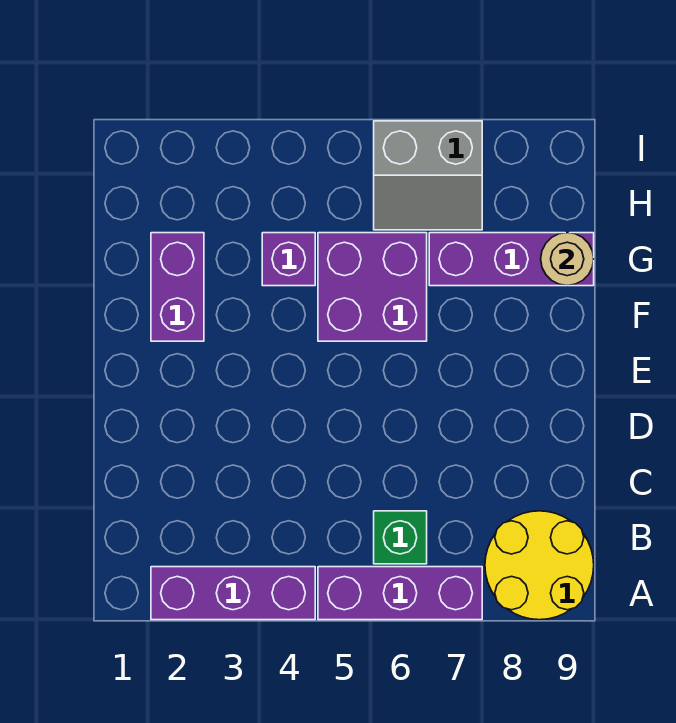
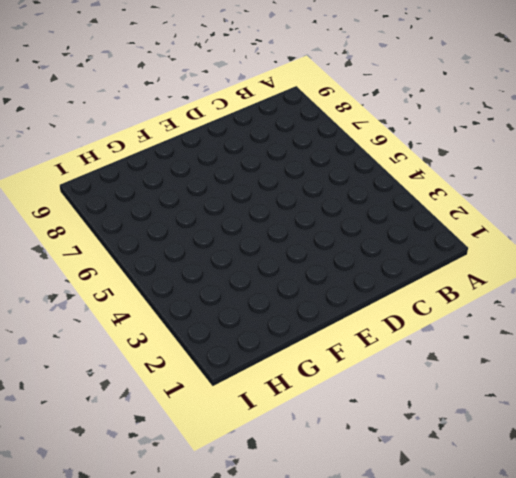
none -> purple brick A2:A4 level 1
none -> purple brick A5:A7 level 1

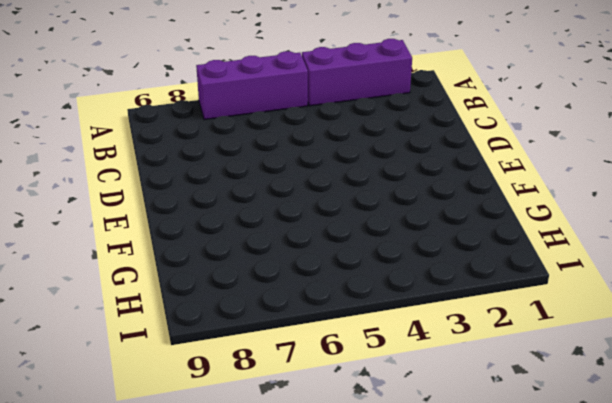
none -> yellow round brick A8:B9 level 1
none -> green brick B6 level 1

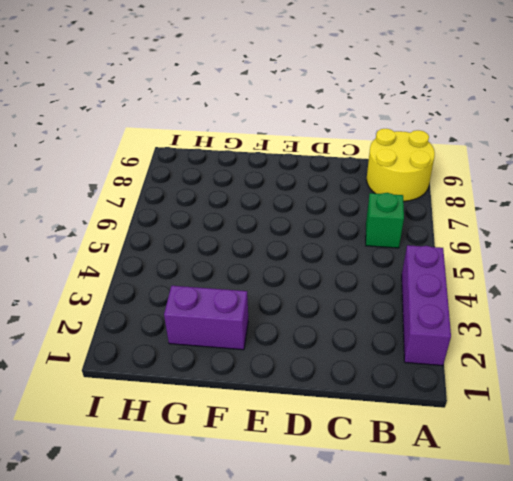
none -> purple brick A5:A7 level 1
none -> purple brick F5:G6 level 1

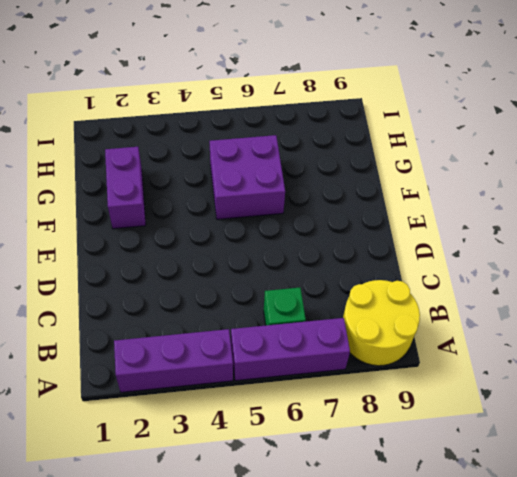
none -> purple brick G4 level 1
none -> purple brick G7:G9 level 1

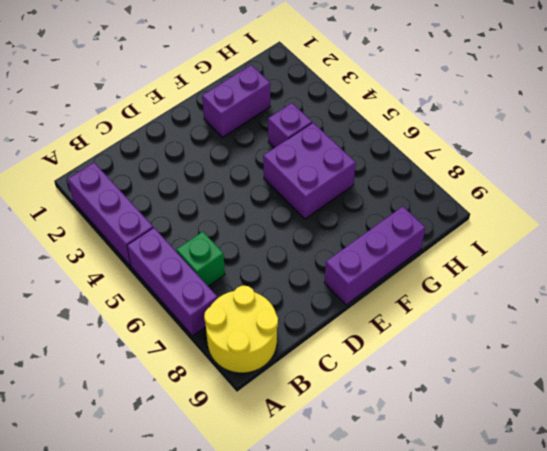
purple brick E9:G9 level 1 -> purple brick G7:G9 level 1
none -> grey slope H6:I7 level 1 top I
none -> tan round brick G9 level 2

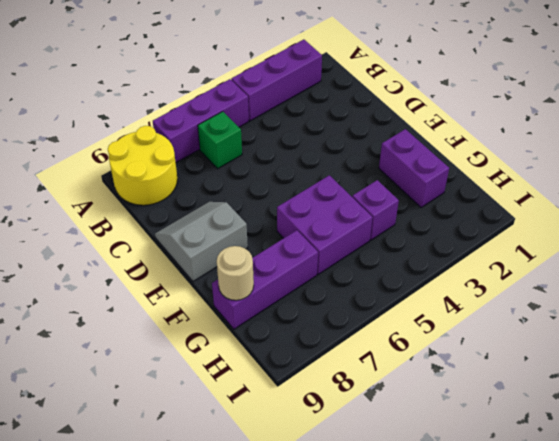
grey slope D8:E9 level 1 top E -> grey slope H6:I7 level 1 top I

